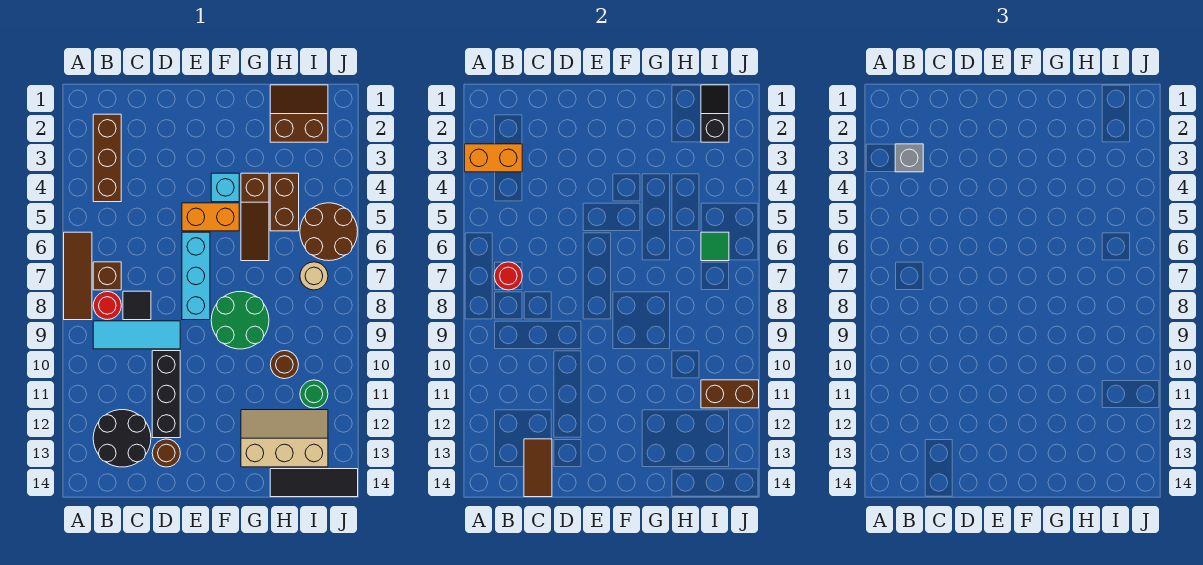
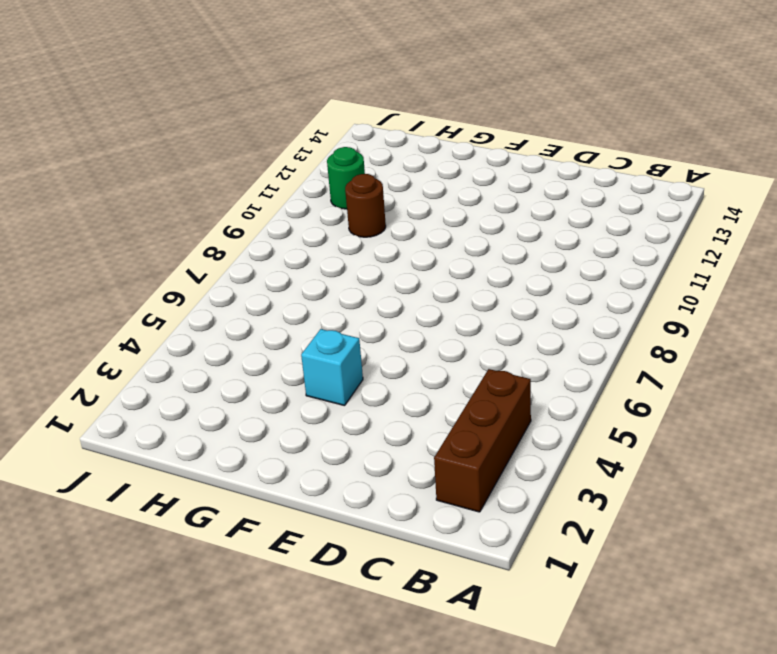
none -> brown tile A6:A8 level 1
none -> brown brick B7 level 1
none -> red round brick B8 level 1

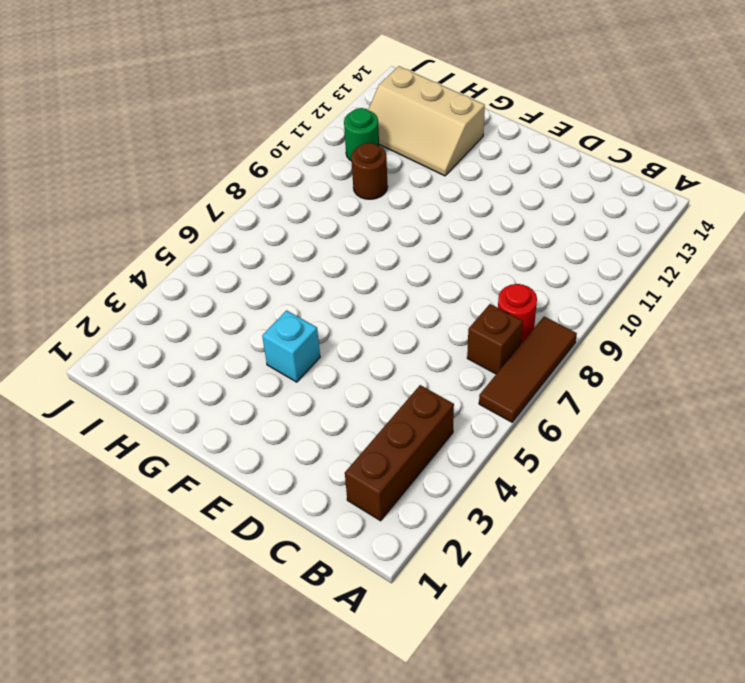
none -> cyan tile B9:D9 level 1
none -> black round brick B12:C13 level 1
none -> black tile C8 level 1

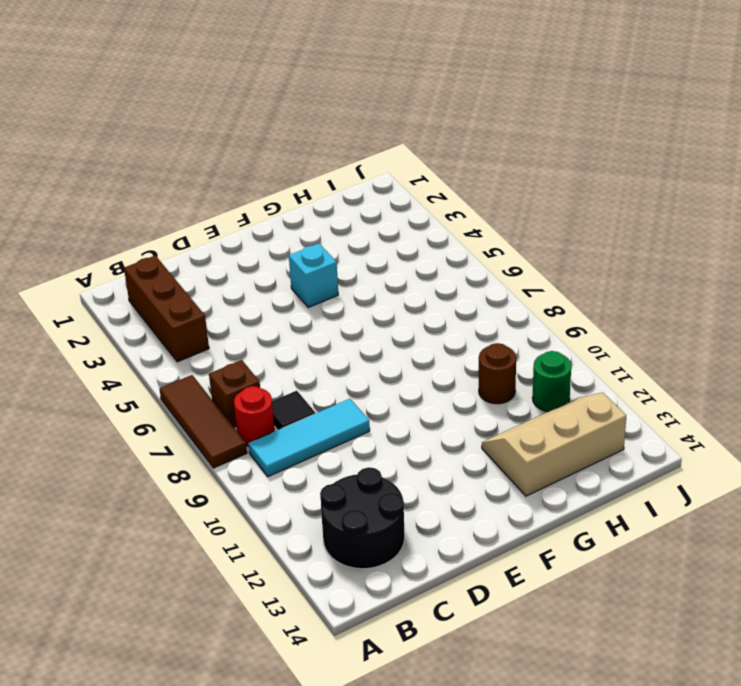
none -> black brick D10:D12 level 1
none -> brown round brick D13 level 1
none -> orange brick E5:F5 level 1

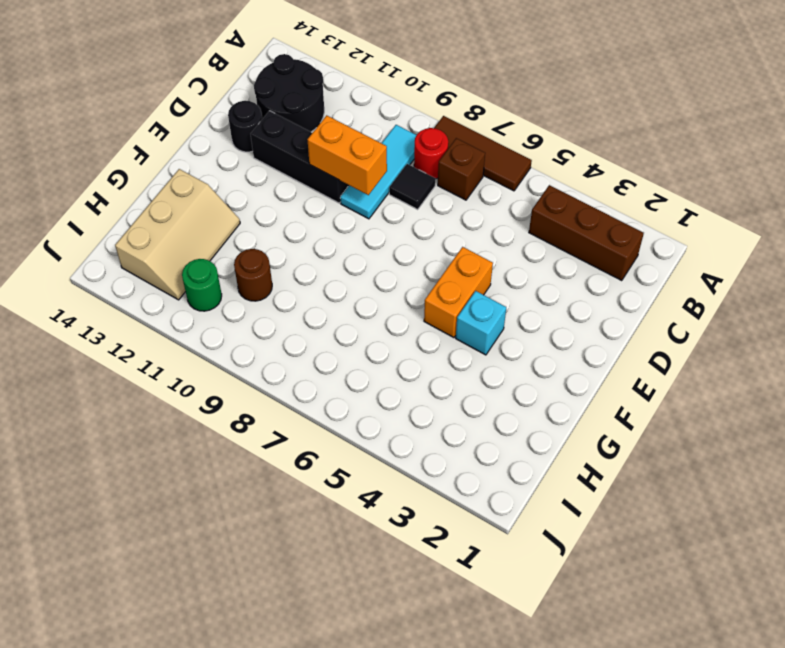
orange brick D9:D10 level 2 -> orange brick A3:B3 level 2
black round brick D13 level 1 -> brown round brick D13 level 1
none -> cyan brick E6:E8 level 1
none -> green round brick F8:G9 level 1
none -> brown slope G4:G6 level 1 top 4

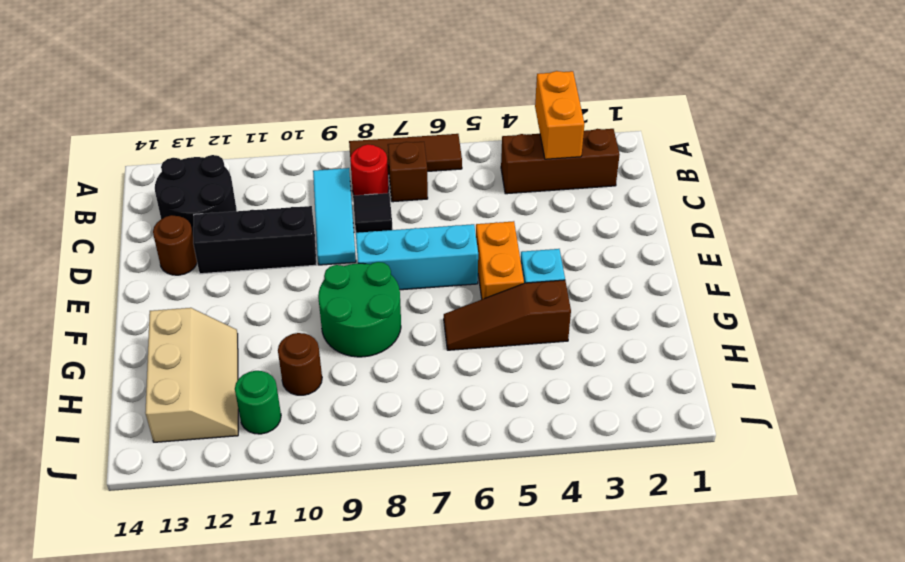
none -> brown slope H1:I2 level 1 top 2
none -> brown brick H4:H5 level 1
none -> black tile H14:J14 level 1

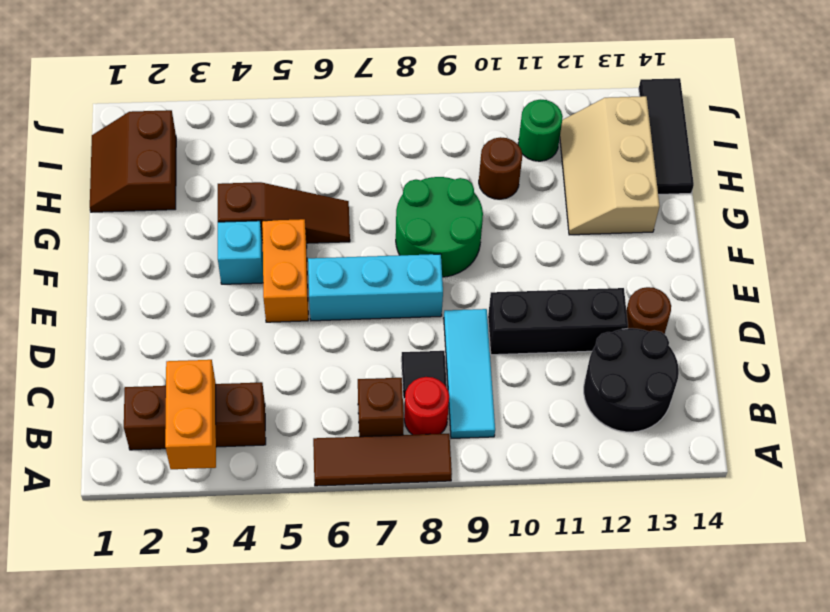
none -> brown brick H4:H5 level 1
none -> brown round brick I5:J6 level 1
none -> tan round brick I7 level 1

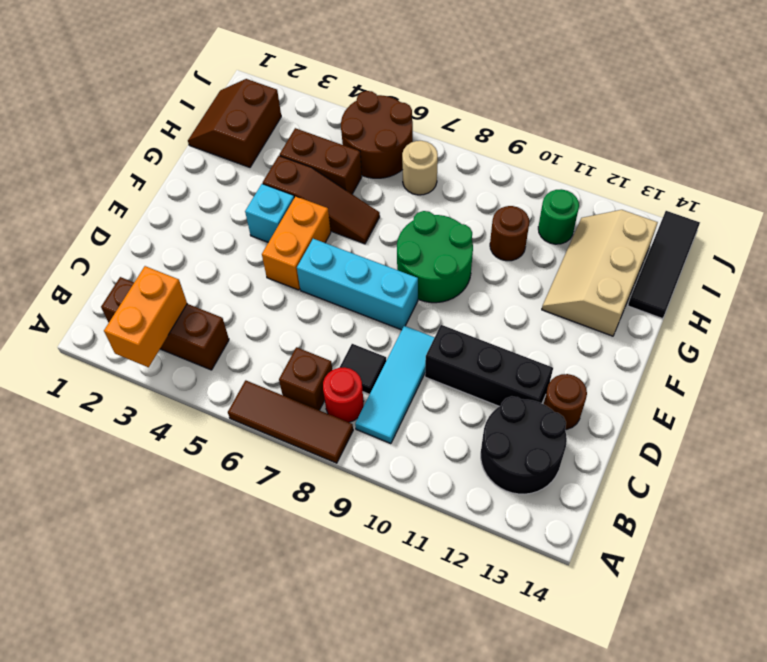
none -> red round brick B7 level 2
none -> brown tile C13:C14 level 2
none -> black slope I1:I2 level 2 top 2

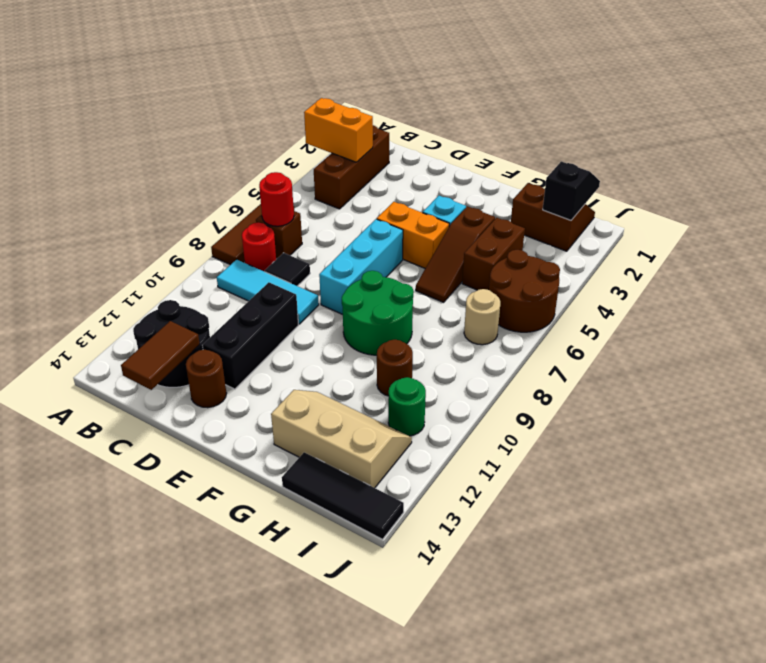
none -> green tile I6 level 2
none -> brown brick I11:J11 level 2
none -> grey brick B3 level 3

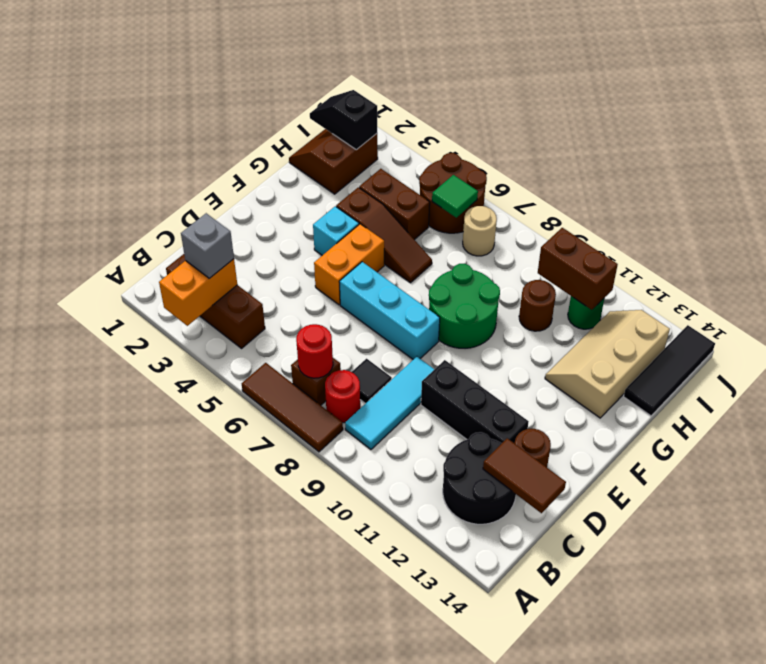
brown brick I10:I11 level 2 -> brown brick I11:J11 level 2

